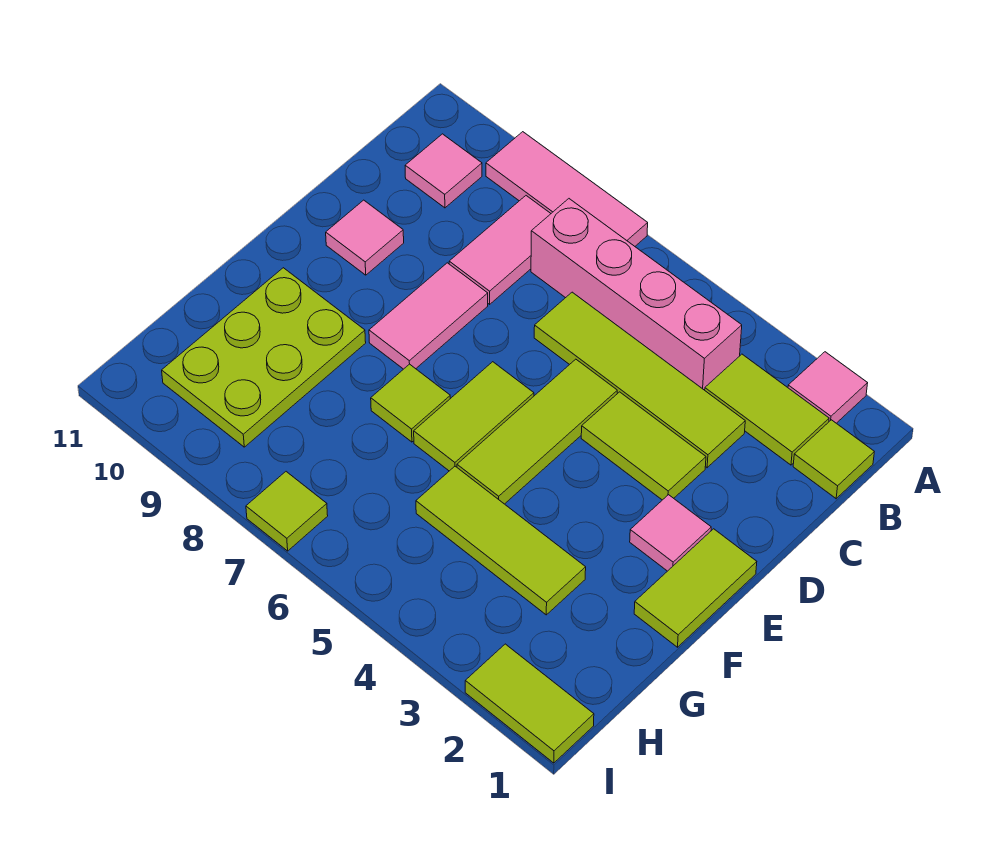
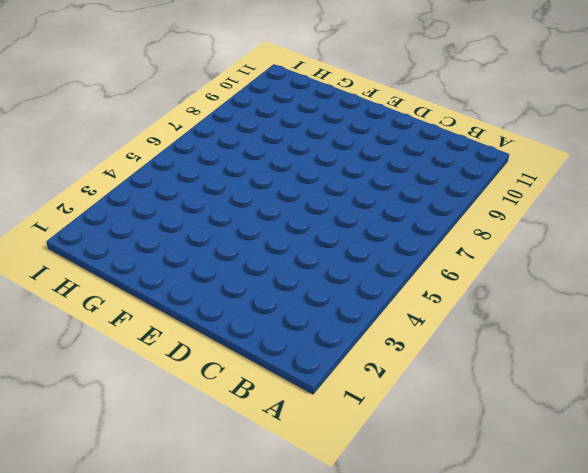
none -> pink tile A2 level 1
none -> pink tile A7:A9 level 1
none -> lime tile B1 level 1

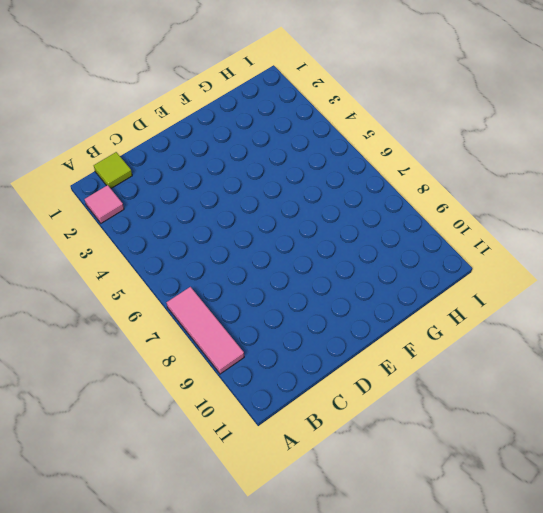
none -> lime tile B2:B3 level 1
none -> pink brick B4:B7 level 1
none -> pink tile B8:C8 level 1

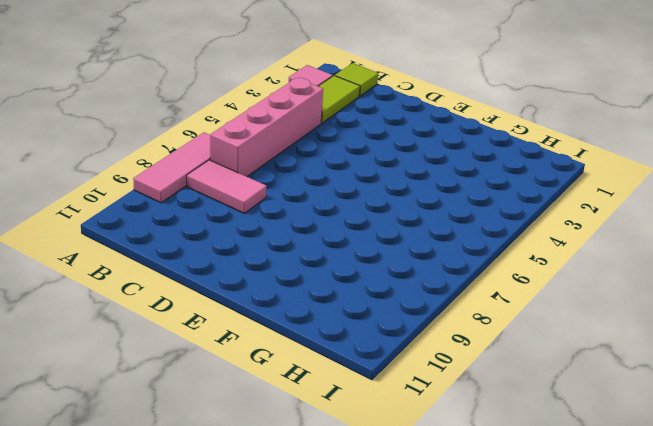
none -> pink tile B10 level 1
none -> lime tile C3:C6 level 1
none -> lime tile D3:D4 level 1

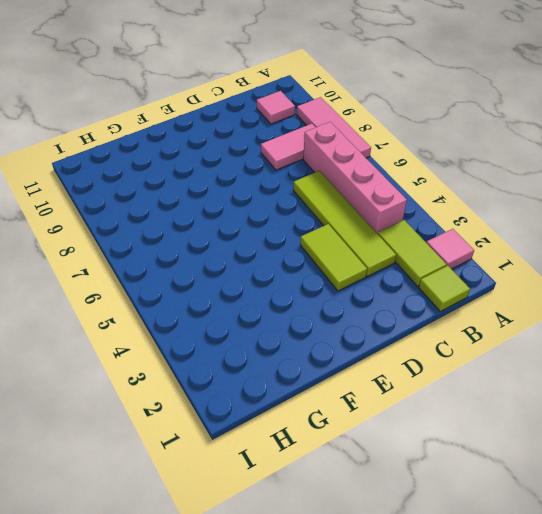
none -> lime tile D5:F5 level 1
none -> pink tile D8:E8 level 1
none -> pink tile D10 level 1

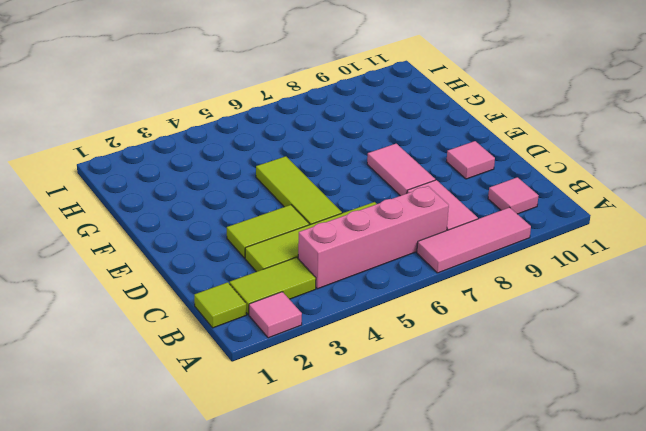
none -> lime tile E1:F1 level 1
none -> pink tile E2 level 1
none -> lime tile E6:F6 level 1

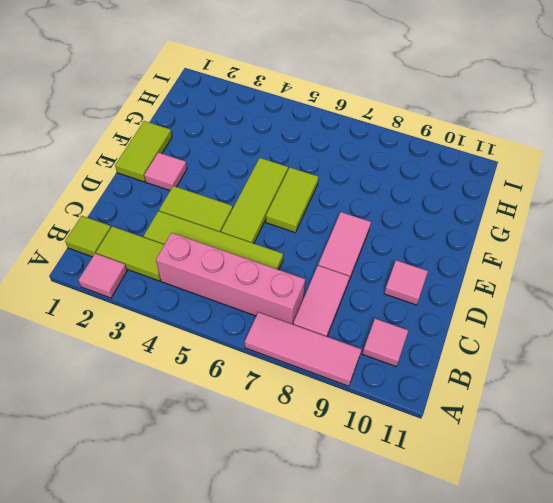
none -> lime tile F7 level 1
none -> lime plate F9:H10 level 1
none -> lime tile G3:G5 level 1

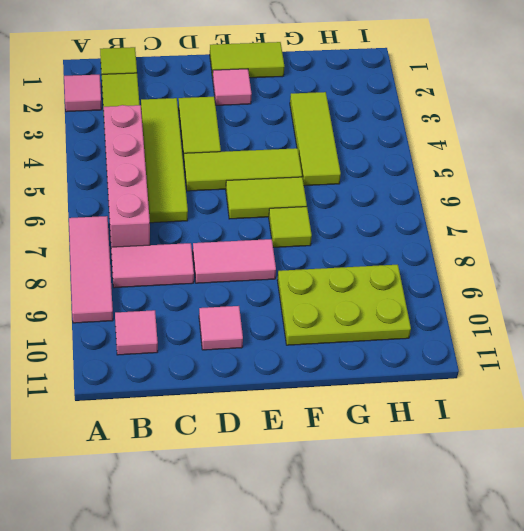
none -> lime tile I1:I2 level 1
none -> lime tile I7 level 1

